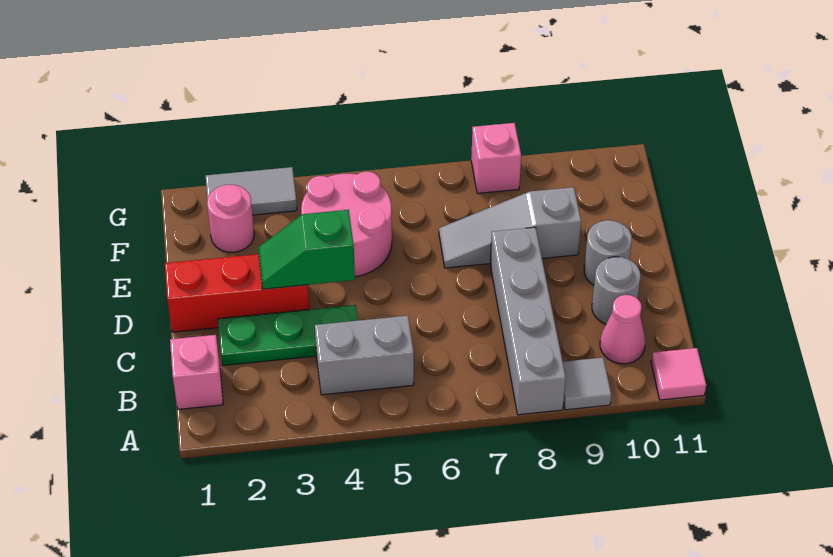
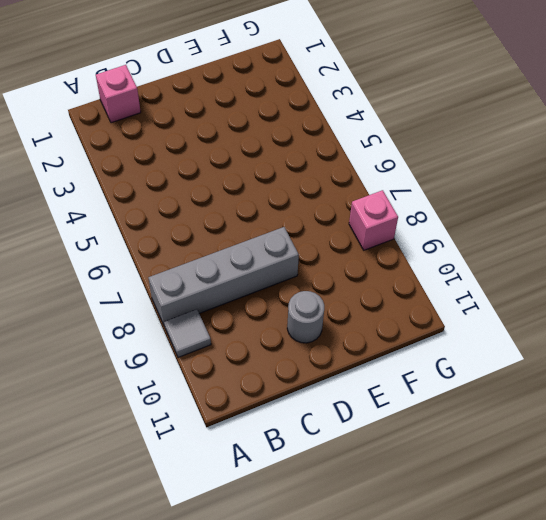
none -> pink tile A11 level 1
none -> grey brick B4:B5 level 1
none -> pink cone B10 level 1

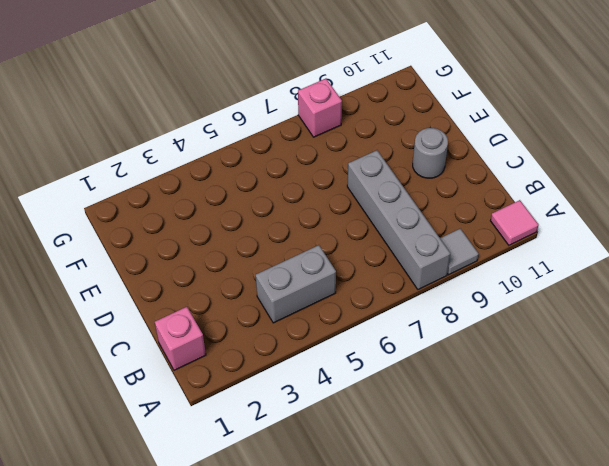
none -> pink cone B10 level 1
none -> green plate C2:C4 level 1
none -> grey round brick C10 level 1

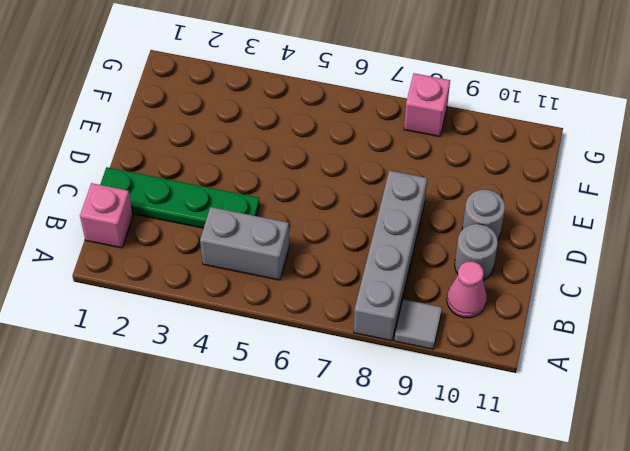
green plate C1:C4 level 1 -> green plate C2:C4 level 1
none -> pink tile A11 level 1
none -> red brick D1:D3 level 1
none -> pink round brick E4:F5 level 1

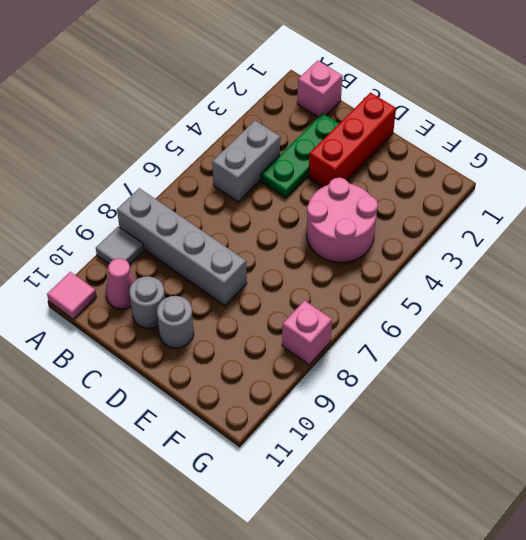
none -> grey slope E7:E9 level 1 top 9
none -> pink round brick F2 level 1
none -> grey tile G2:G3 level 1

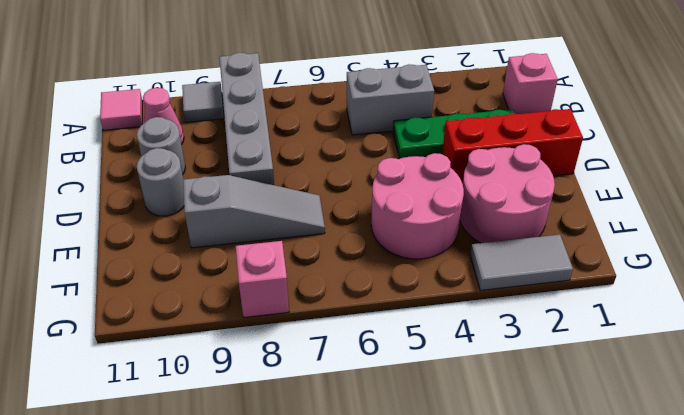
pink round brick E2:F3 level 1 -> pink round brick F2 level 1
none -> green slope D3:D4 level 2 top 4

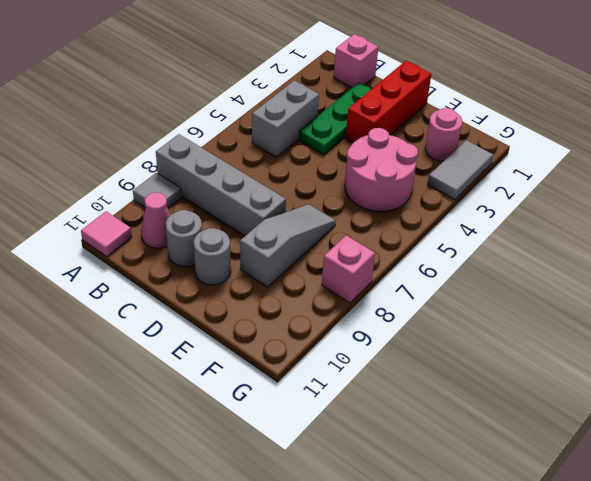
none -> green slope D3:D4 level 2 top 4

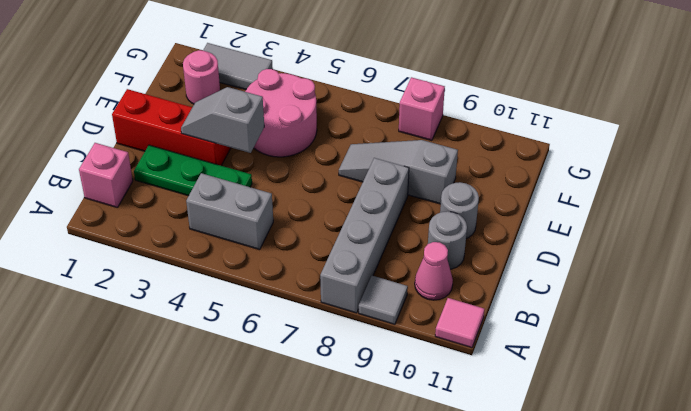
grey slope D3:D4 level 2 top 4 -> green slope D3:D4 level 2 top 4

